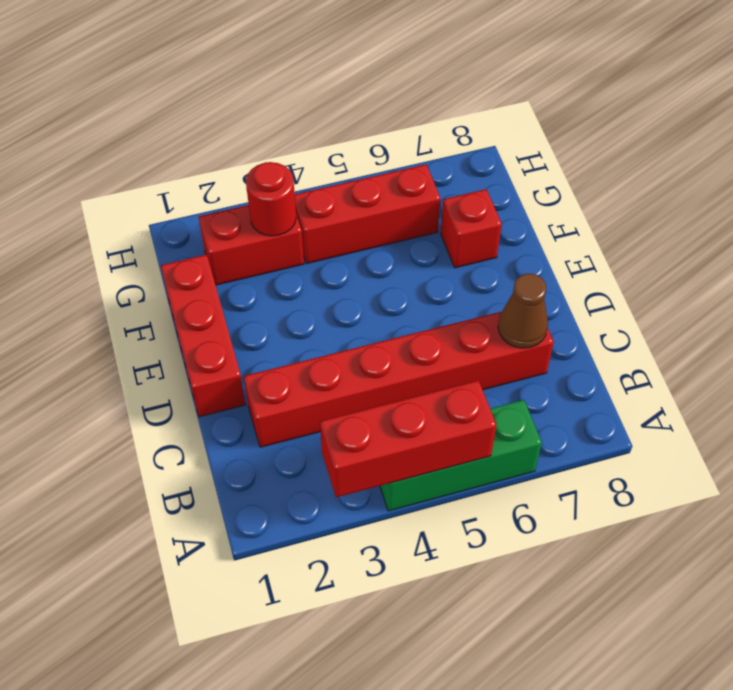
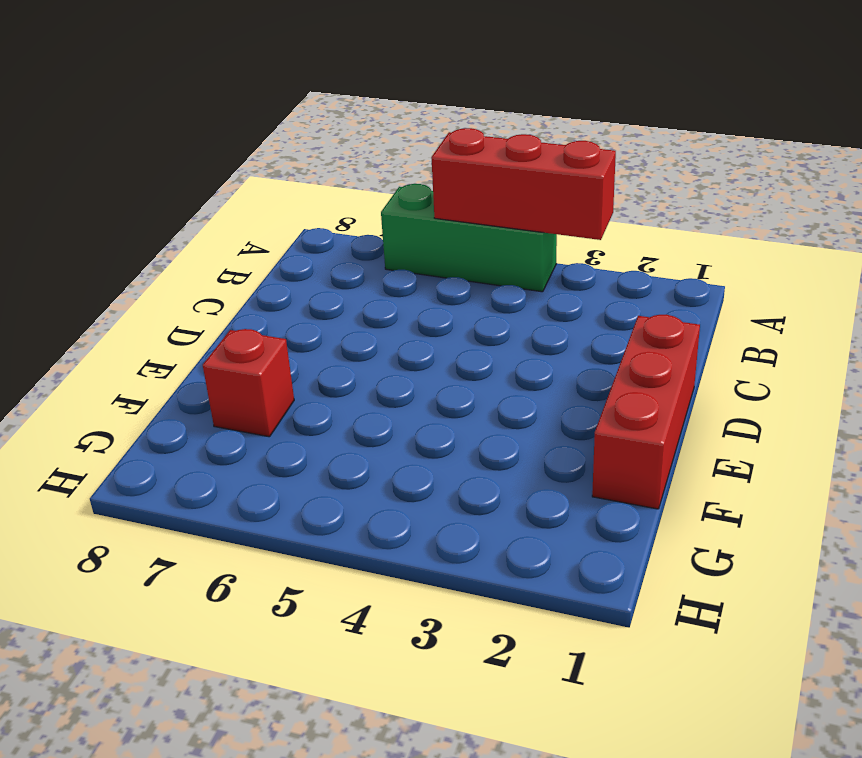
none -> red brick C2:C7 level 1
none -> red brick G2:G3 level 1

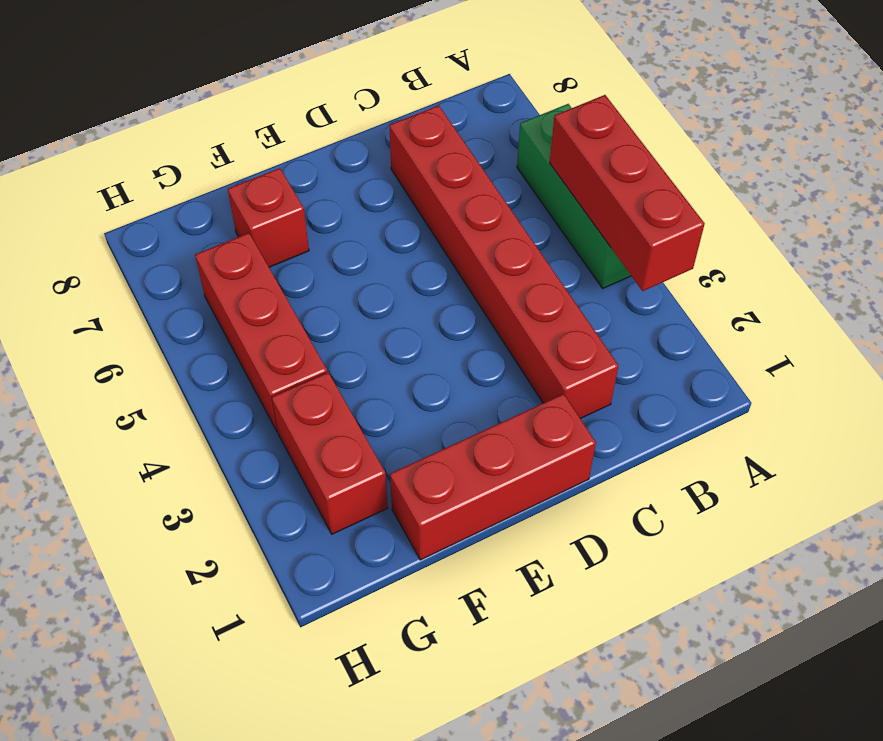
none -> brown cone C7 level 2
none -> red round brick G3 level 2

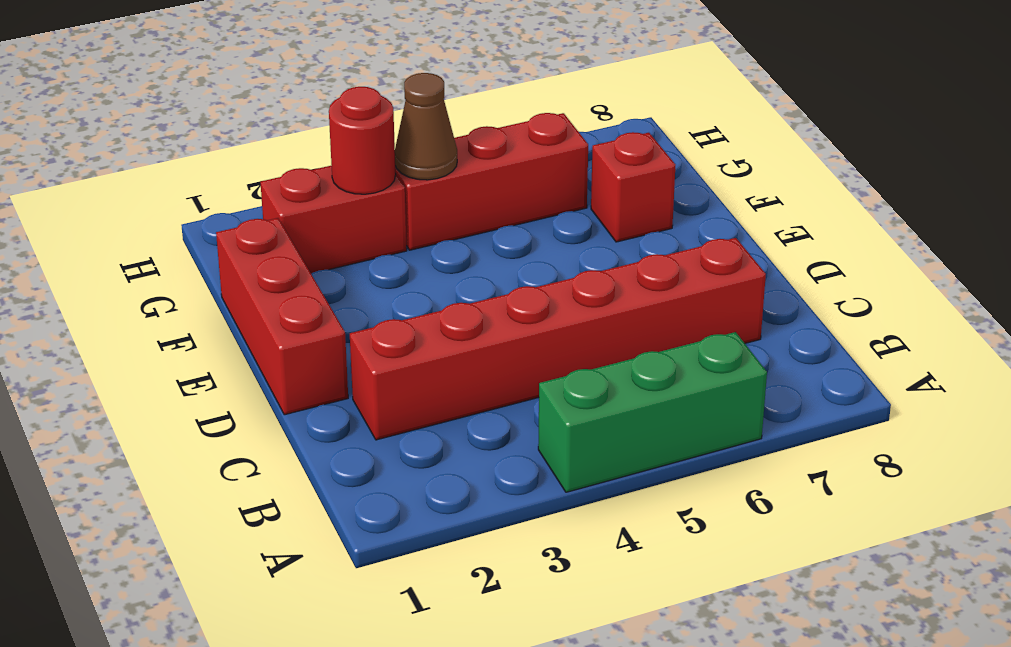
brown cone G4 level 2 -> brown cone C7 level 2
none -> red brick A3:A5 level 2

